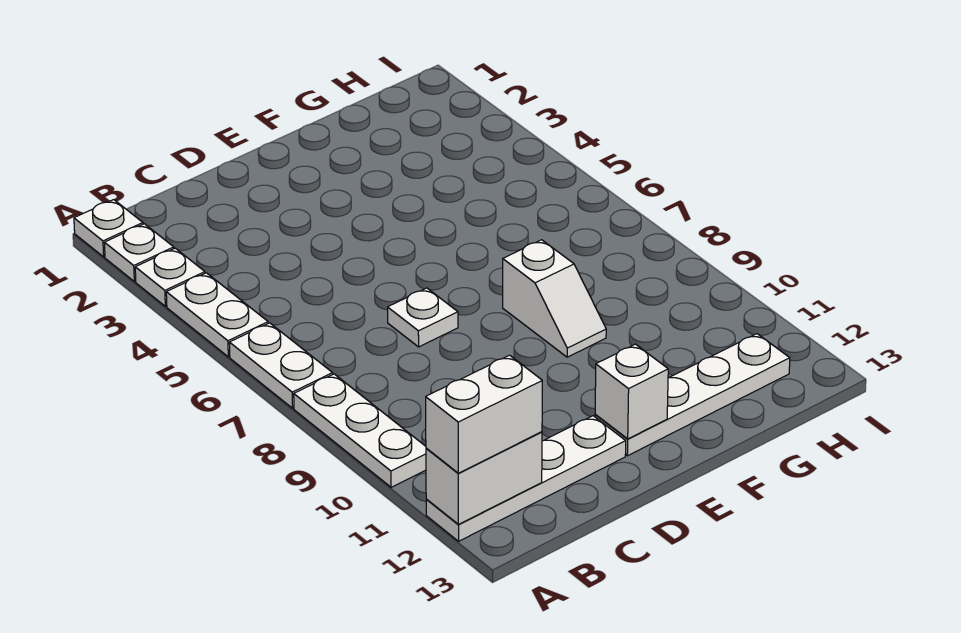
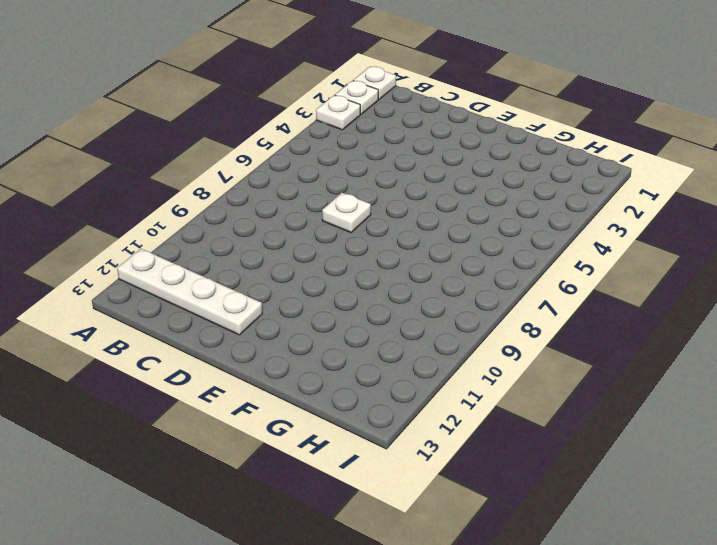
none -> white plate A4:A5 level 1
none -> white plate A6:A7 level 1
none -> white plate A8:A10 level 1

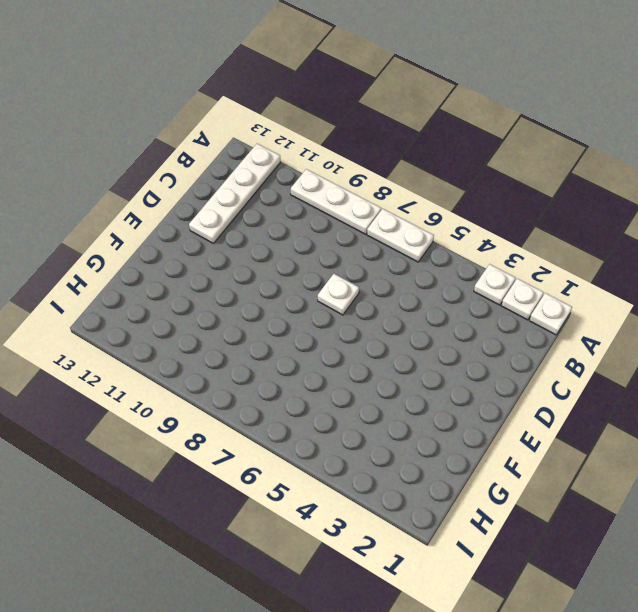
none -> white plate A4:A5 level 1
none -> white plate E12:H12 level 1
none -> white slope F8:F9 level 1 top 8

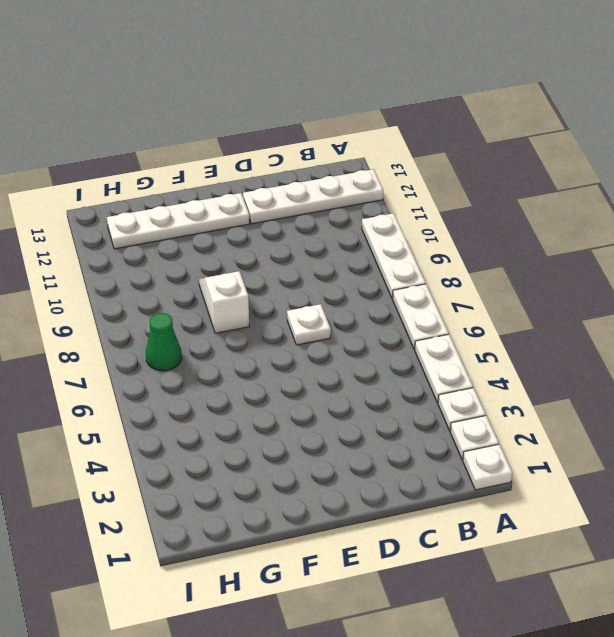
green cone H7 level 1 -> none
none -> white brick A12:B12 level 2
none -> white brick E12 level 2
none -> white brick A12:B12 level 3

